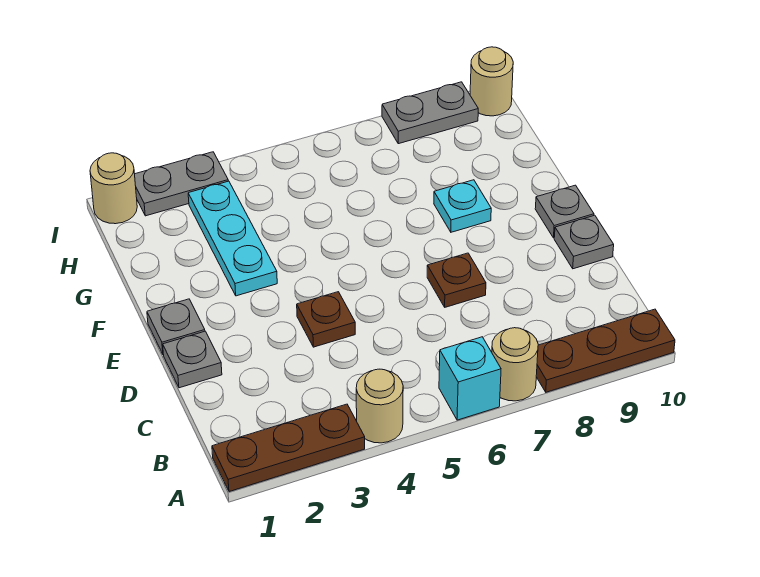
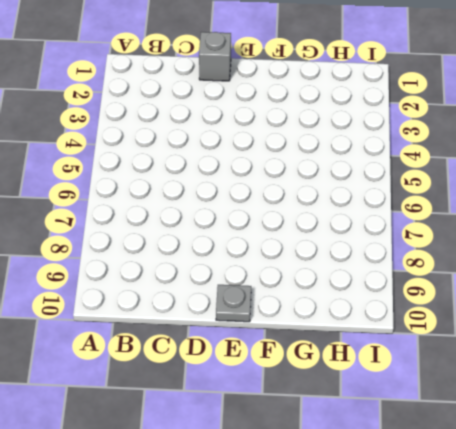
grey brick D1 level 1 -> grey plate D1 level 1
none -> brown plate A1:A3 level 1
none -> tan round brick A4 level 1
none -> cyan brick A6 level 1

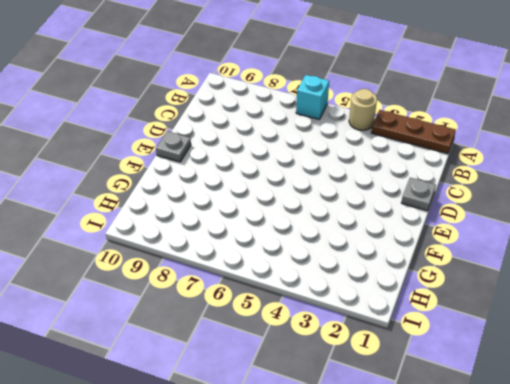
none -> tan round brick A7 level 1
none -> brown plate A8:A10 level 1
none -> brown plate D4 level 1

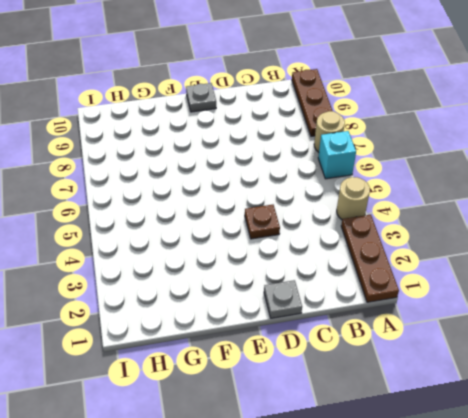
none -> brown plate D7 level 1
none -> grey plate D10 level 1
none -> grey plate E1 level 1

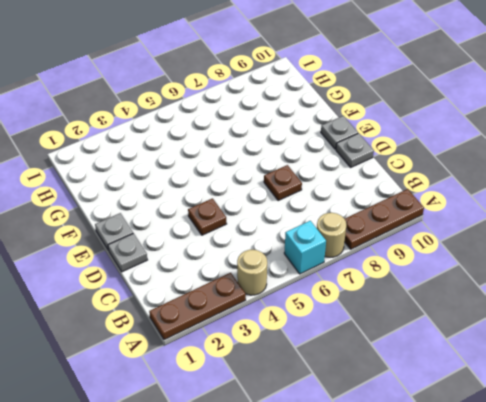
none -> cyan plate F3:H3 level 1
none -> cyan plate F8 level 1
none -> tan round brick I1 level 1

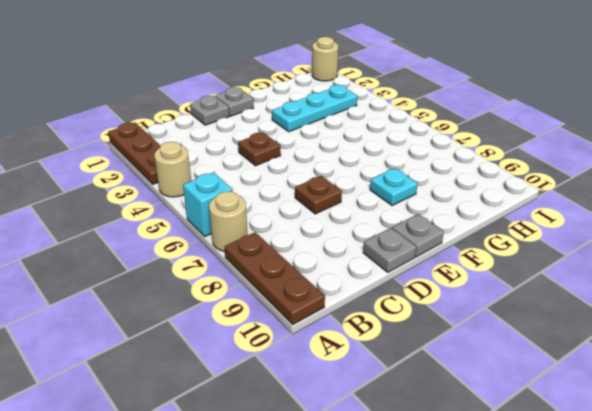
none -> grey plate I2:I3 level 1
none -> grey plate I8:I9 level 1
none -> tan round brick I10 level 1

